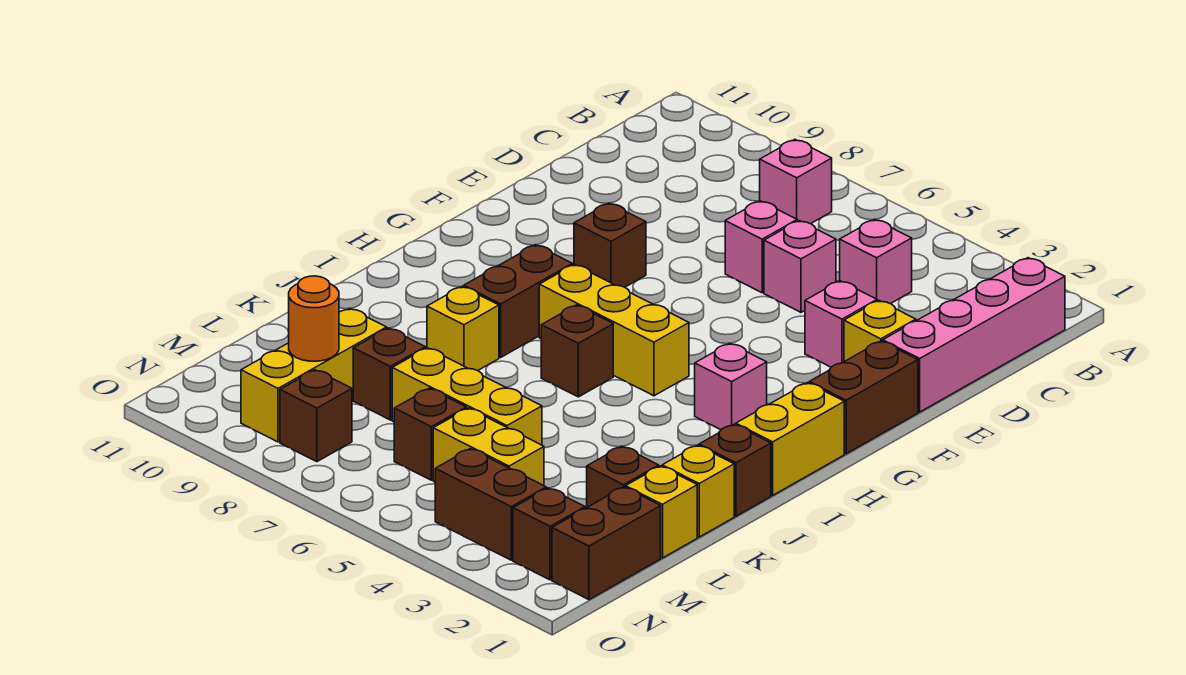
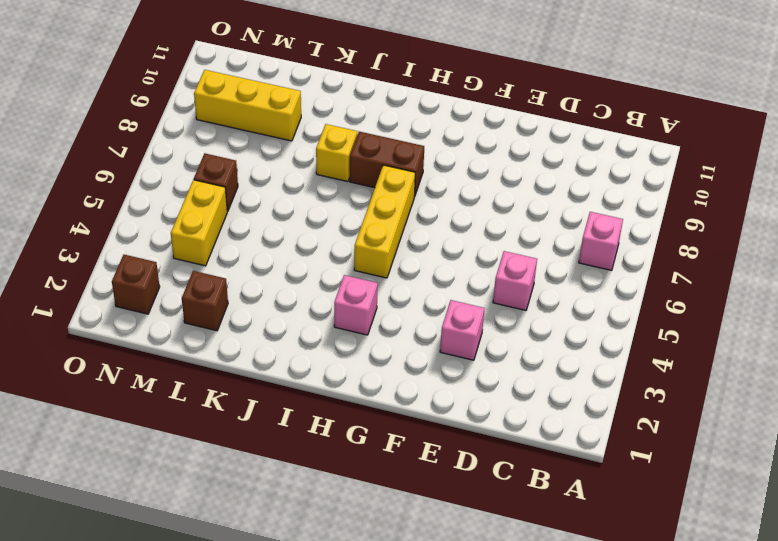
none -> pink brick B1:E1 level 1
none -> pink brick C4 level 1
none -> pink brick D6 level 1

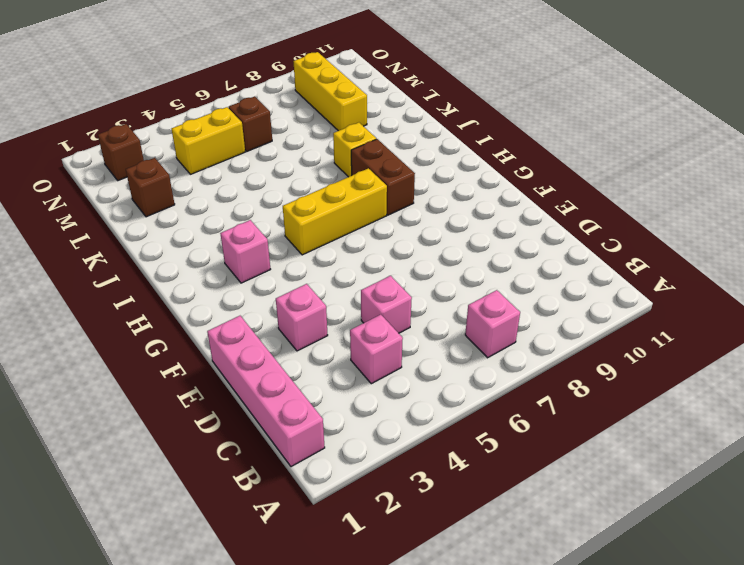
none -> pink brick D6 level 1
none -> yellow brick E2 level 1
none -> brown brick F1:G1 level 1

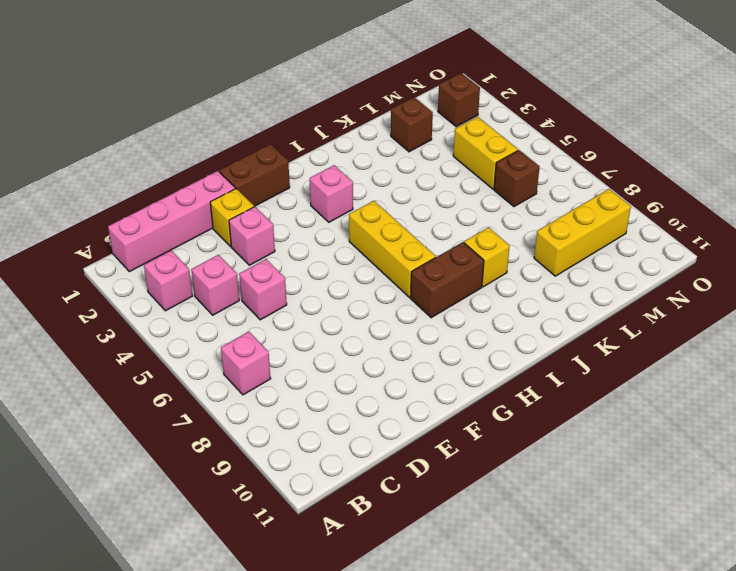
pink brick B3 level 1 -> pink brick D6 level 1
none -> brown brick F8 level 1
none -> yellow brick H1:I1 level 1
none -> brown brick I6 level 1

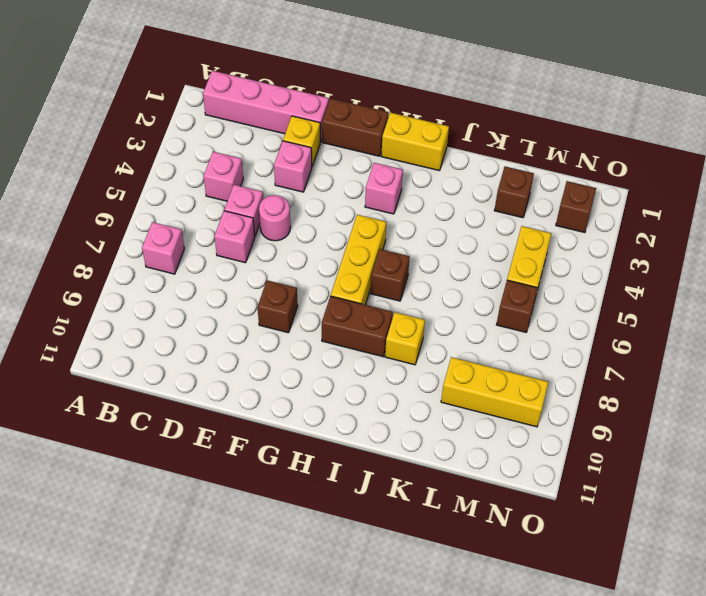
pink round brick E5 level 1 -> none
none -> brown brick J1 level 1
none -> yellow brick K1 level 1
none -> yellow brick L1 level 1

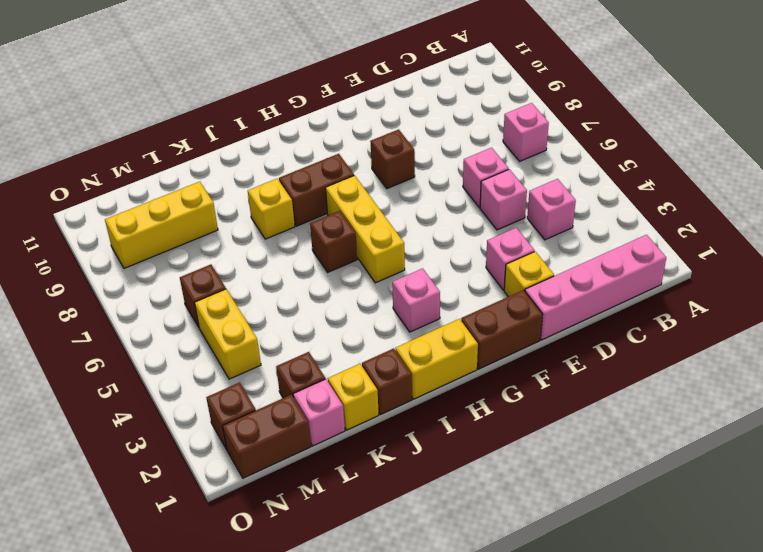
pink brick L1 level 1 -> yellow brick L1 level 1
none -> yellow brick L5:L7 level 1
none -> brown brick L8 level 1
none -> brown brick N3:N4 level 1

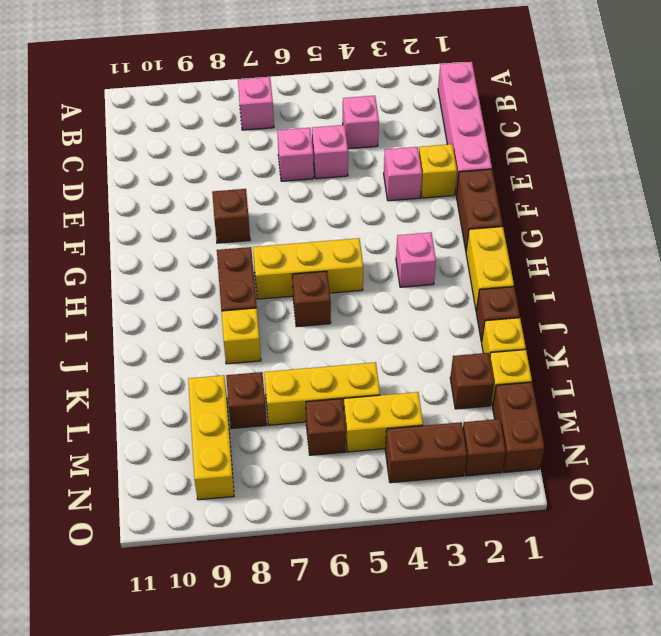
none -> brown brick N8 level 1
none -> orange round brick M9 level 2

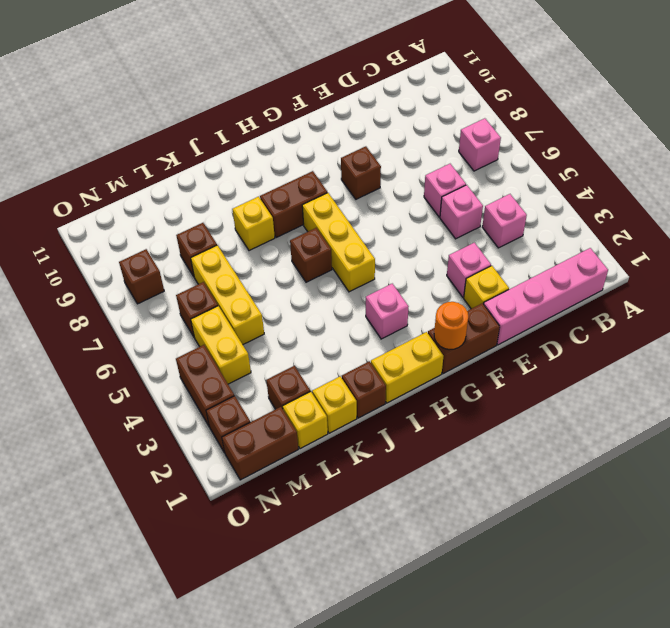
orange round brick G1 level 2 -> orange round brick M9 level 2
none -> yellow brick L9:N9 level 1

